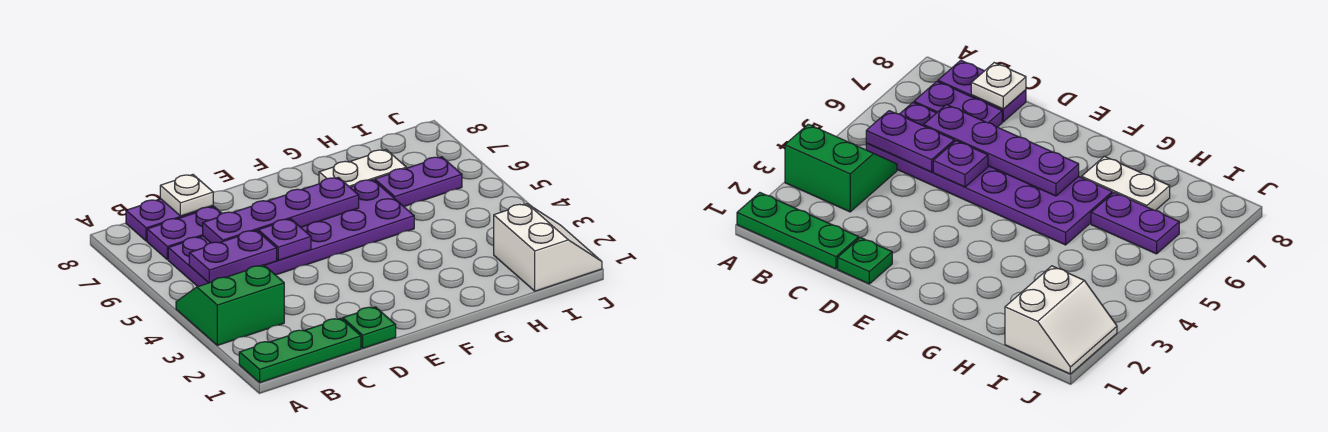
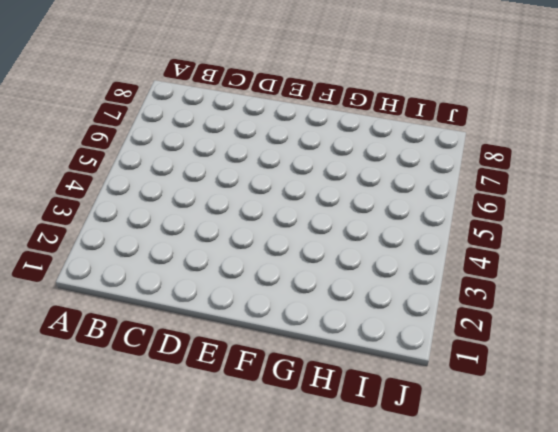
none -> green plate A1:C1 level 1
none -> green slope A3:B4 level 1 top 3
none -> purple plate B5:G6 level 1

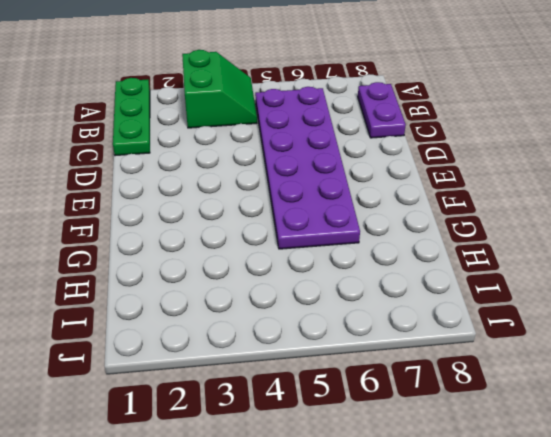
none -> purple plate B7:C7 level 1
none -> green plate D1 level 1
none -> white plate G7:H7 level 1

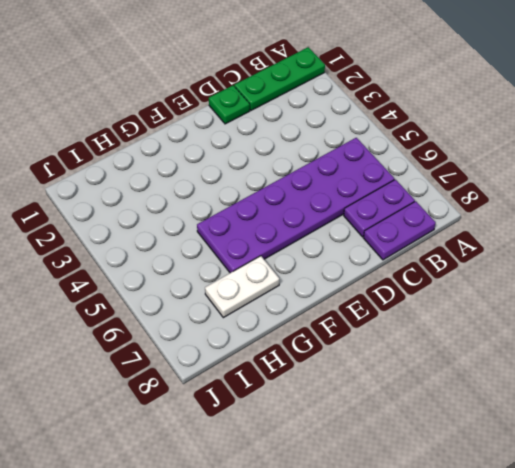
none -> green slope A3:B4 level 1 top 3
none -> purple plate H6:I6 level 1
none -> white slope I1:J2 level 1 top I

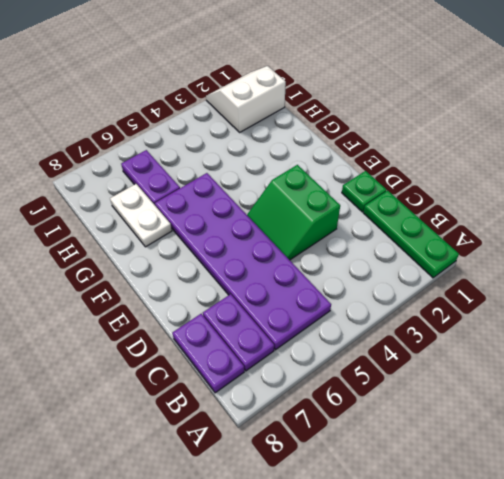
green slope D3:E4 level 1 top 3 -> green slope A3:B4 level 1 top 3
none -> purple plate B5:C5 level 2
none -> purple plate C6:F6 level 2
none -> white plate C8 level 2

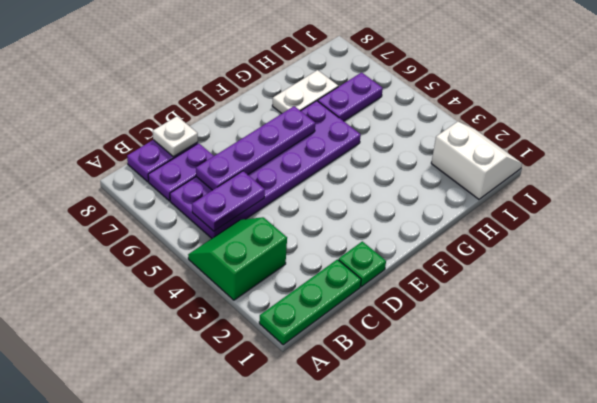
none -> purple plate D5 level 2

